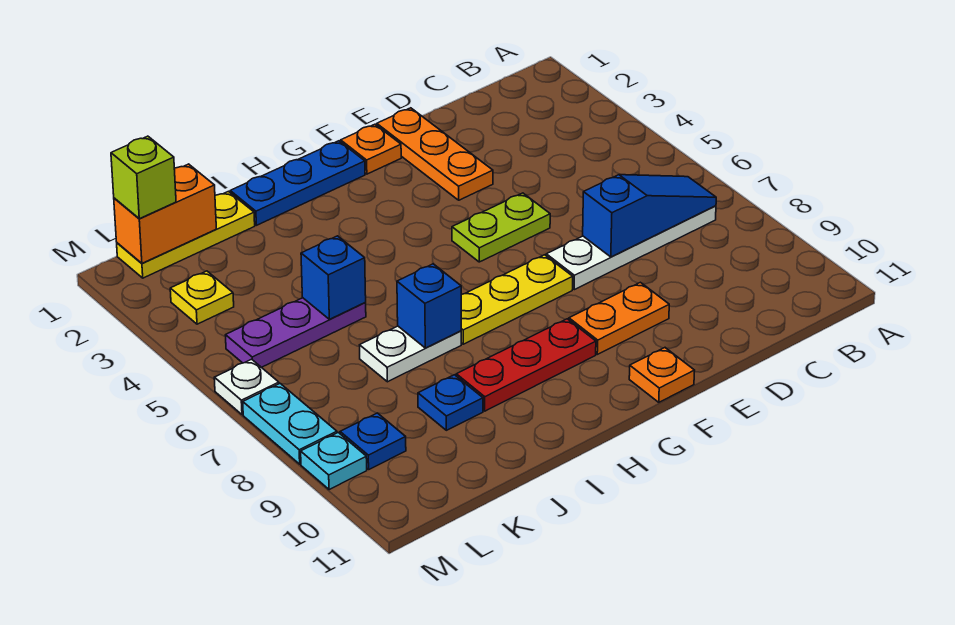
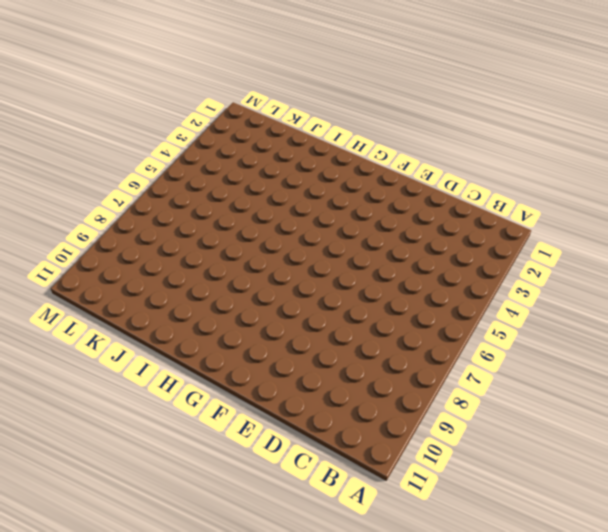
none -> white plate B7:E7 level 1
none -> orange plate E1:E3 level 1
none -> lime plate E5:F5 level 1

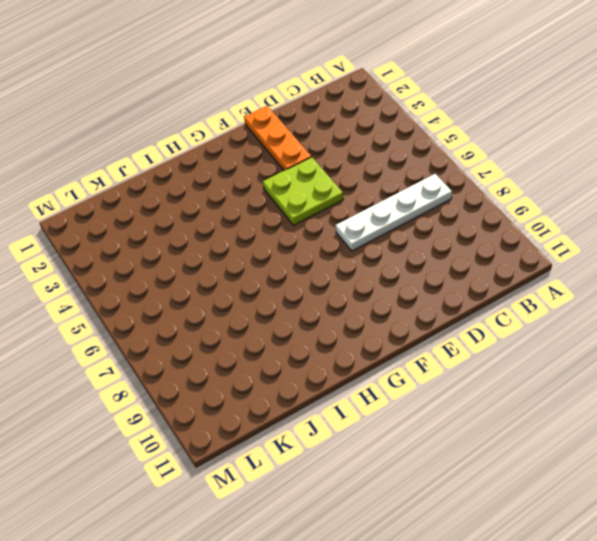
lime plate E4:F5 level 1 -> lime plate E5:F5 level 1
none -> orange plate E9:F9 level 1
none -> orange plate F1 level 1
none -> yellow plate F7:H7 level 1

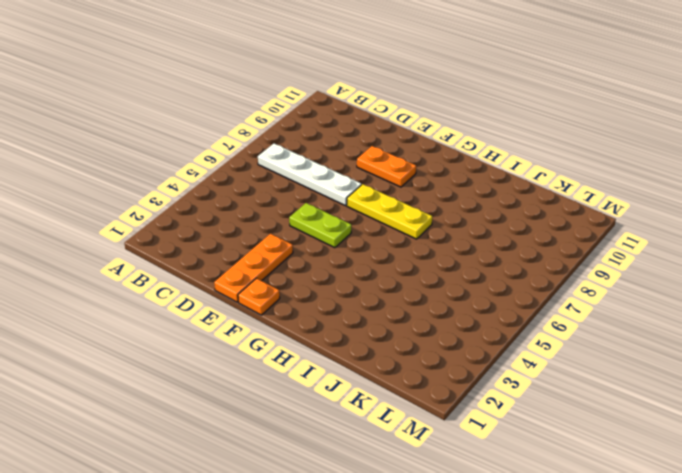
none -> orange plate F11 level 1
none -> blue plate G1:I1 level 1
none -> red plate G9:I9 level 1

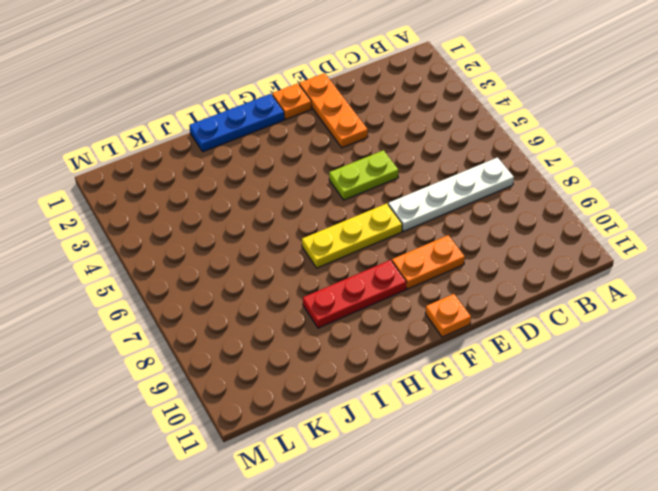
none -> white plate I7:J7 level 1
none -> yellow plate J1:L1 level 1
none -> purple plate J5:L5 level 1

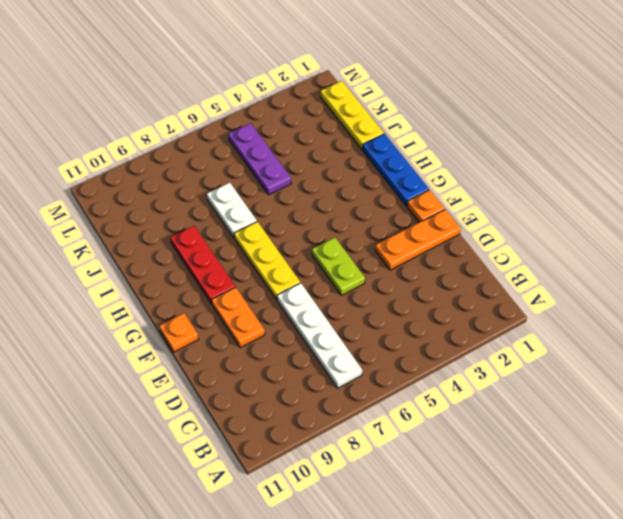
none -> blue plate J9 level 1
none -> yellow plate L3 level 1
none -> blue plate L9 level 1

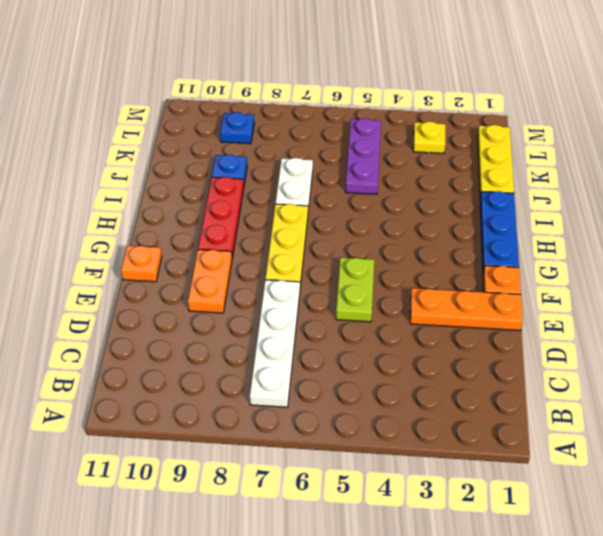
none -> white plate M6 level 1
none -> cyan plate M7:M8 level 1
none -> cyan plate M9 level 1

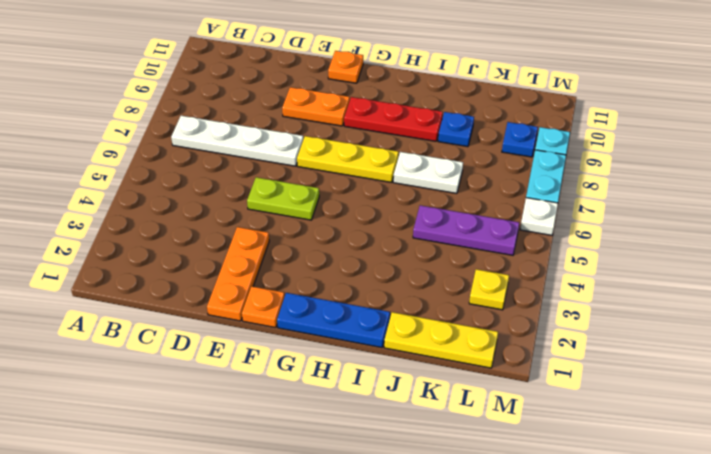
none -> blue slope B7:D7 level 2 top D
none -> blue brick I7 level 2
none -> blue brick J5 level 2

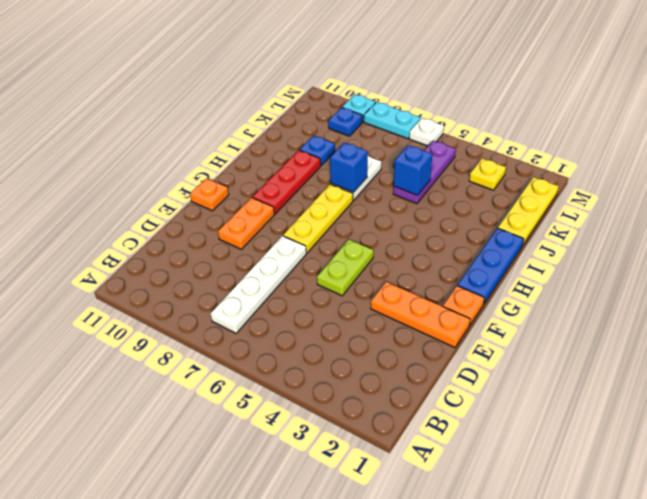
none -> blue slope B7:D7 level 2 top D
none -> orange brick K1:L1 level 2
none -> lime brick L1 level 3

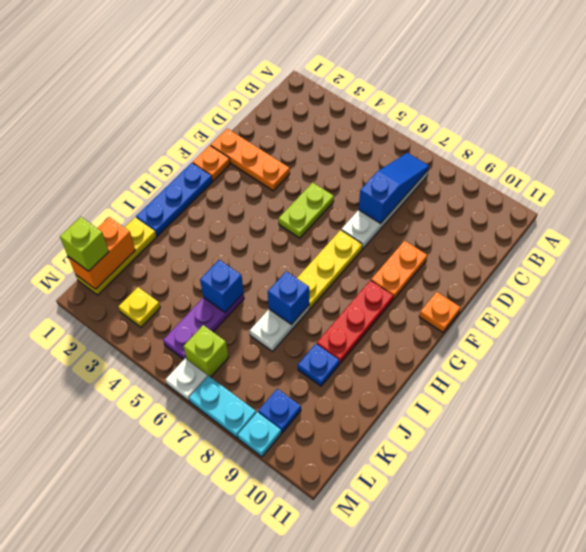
lime brick L6 level 1 -> none

